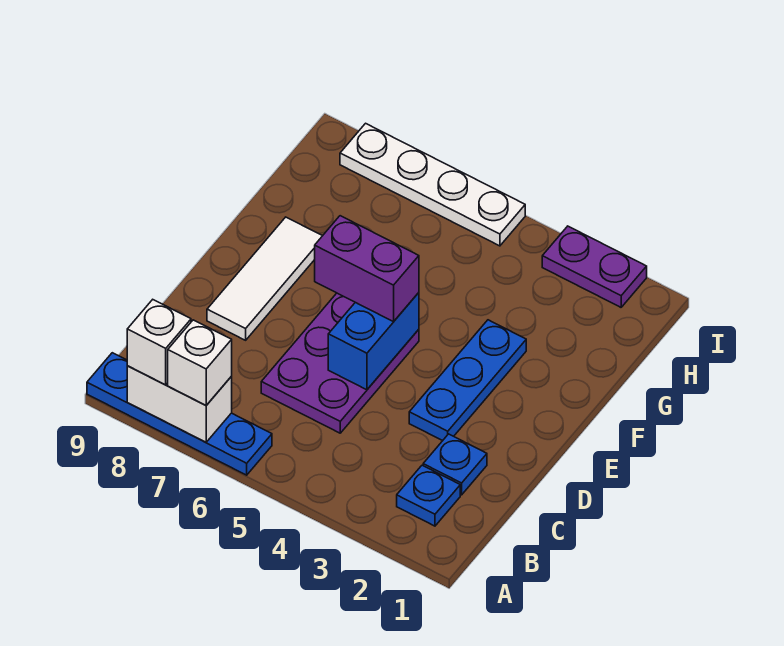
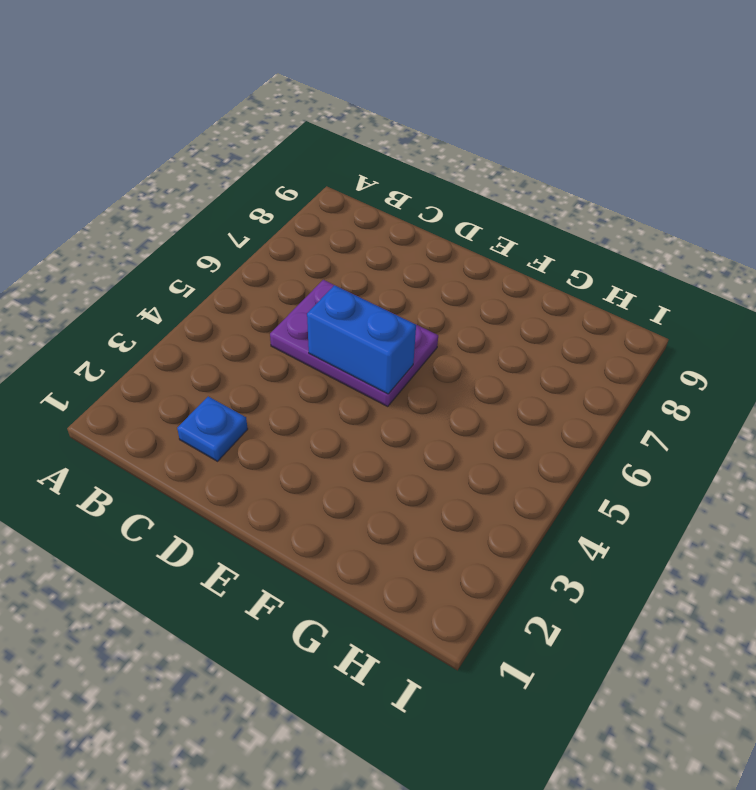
none -> blue plate A6:A9 level 1
none -> blue plate B2 level 1
none -> blue plate D3:F3 level 1

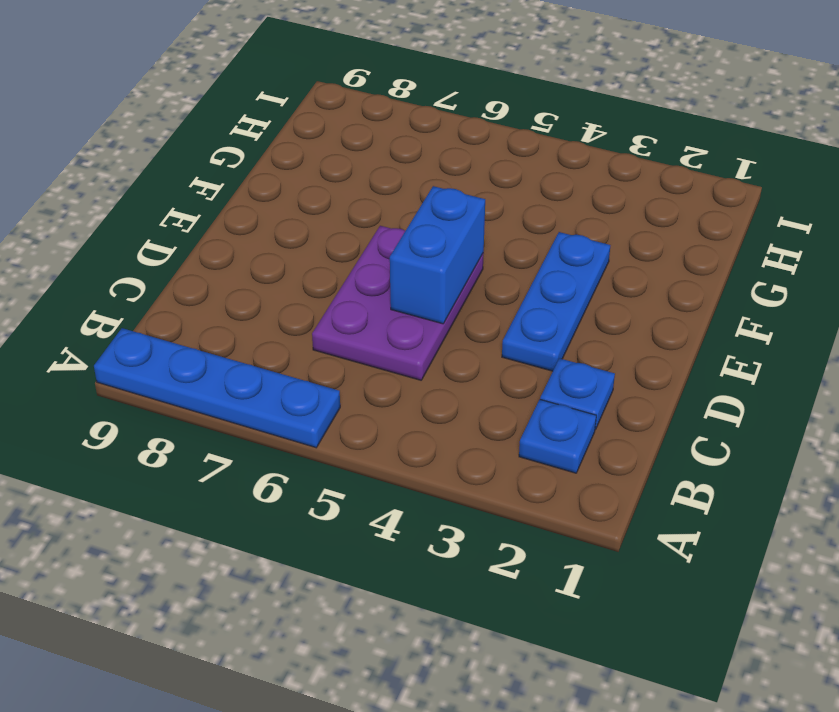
none -> white tile D8:F8 level 1
none -> purple plate I2:I3 level 1
none -> white plate I5:I8 level 1

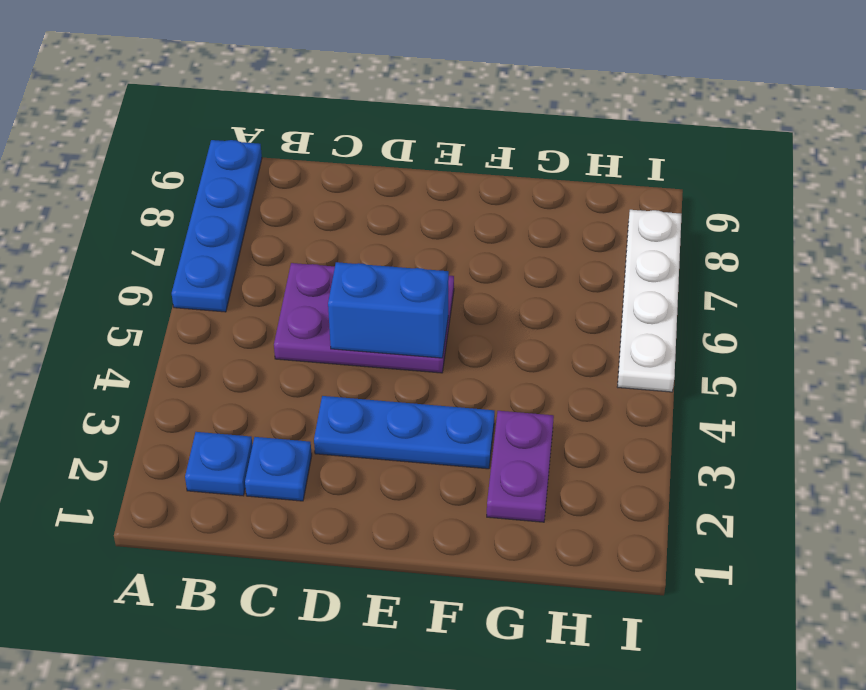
purple plate G2:G3 level 1 -> purple plate I2:I3 level 1
none -> white tile D8:F8 level 1
none -> white brick A7:A8 level 2
none -> white brick A7 level 3

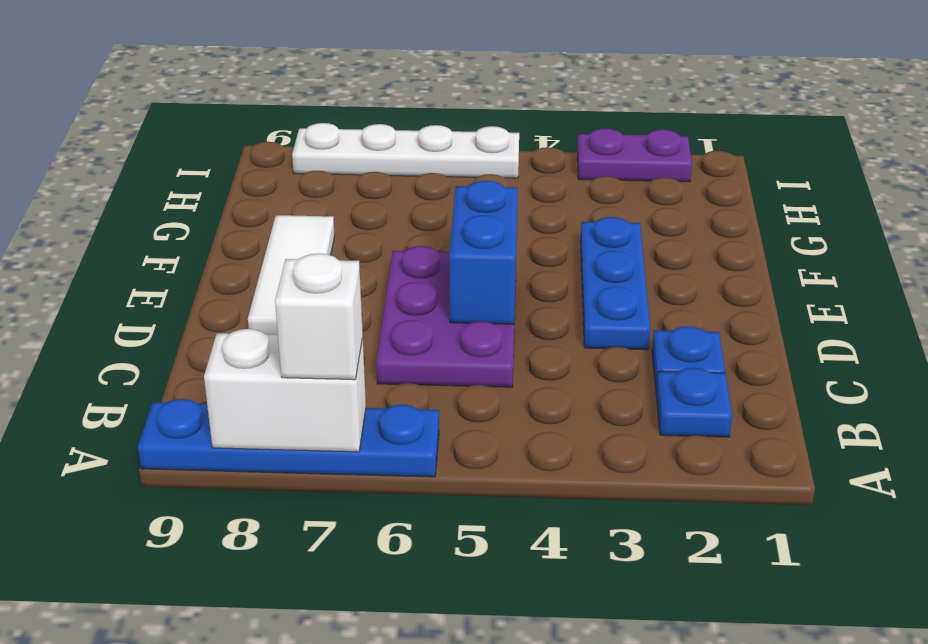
none -> white brick A8 level 3
none -> purple brick E5:E6 level 3

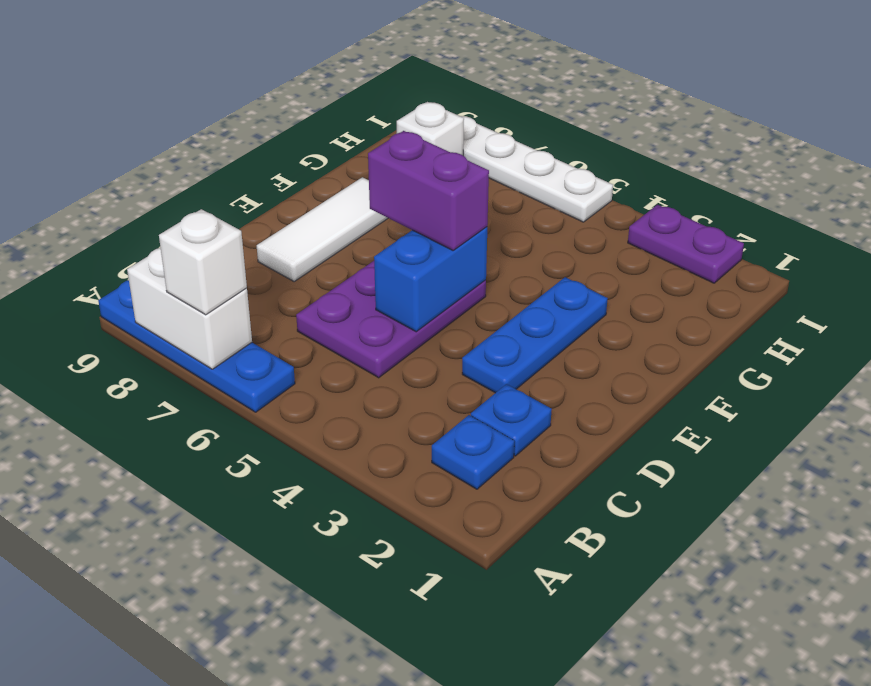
white brick H8 level 1 -> white brick A8 level 3

